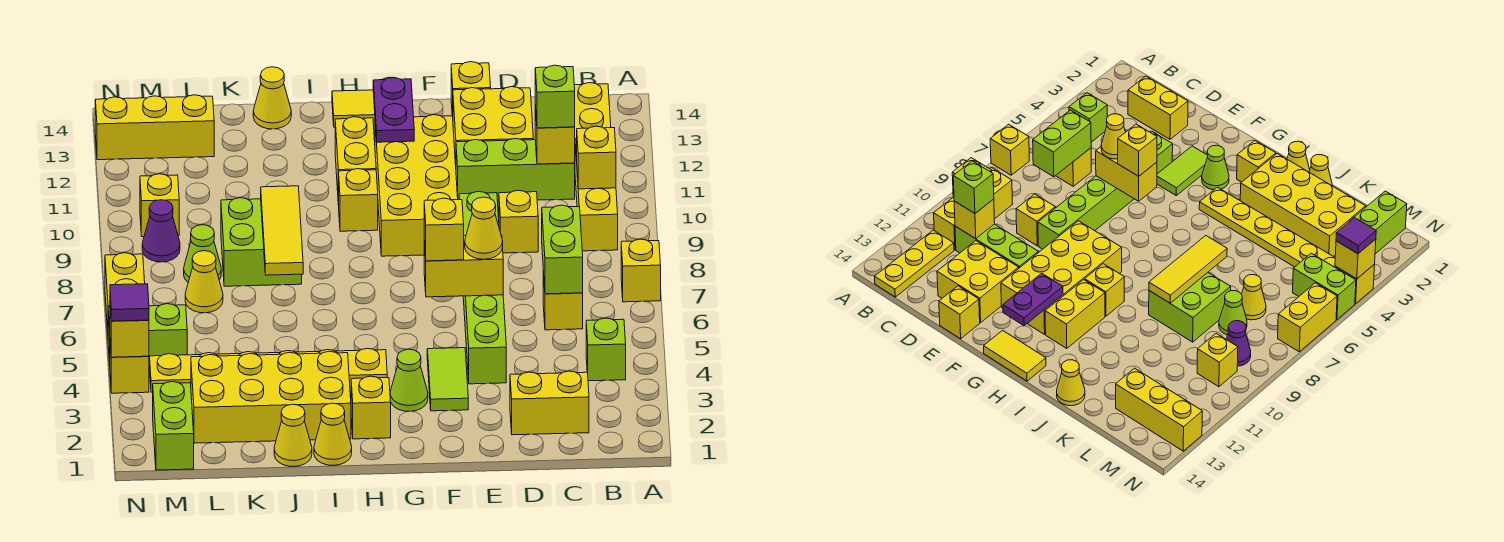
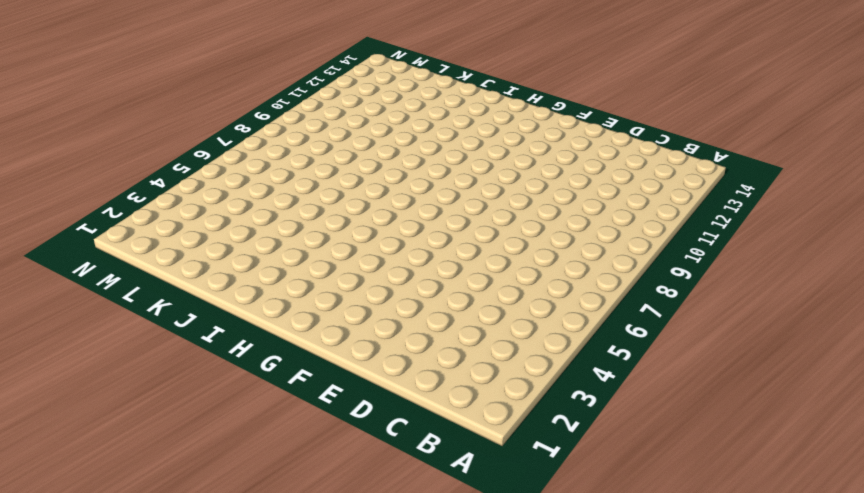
none -> yellow brick A7 level 1
none -> lime brick B4 level 1
none -> yellow brick B9:B11 level 1
none -> yellow plate B12:B14 level 1

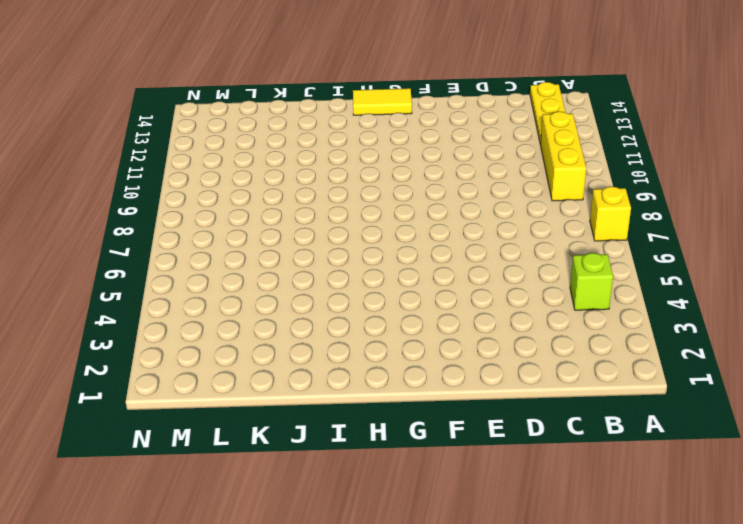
none -> yellow brick C2:D2 level 1
none -> yellow brick C6 level 1
none -> lime brick C11:E11 level 1
none -> yellow brick D9 level 1

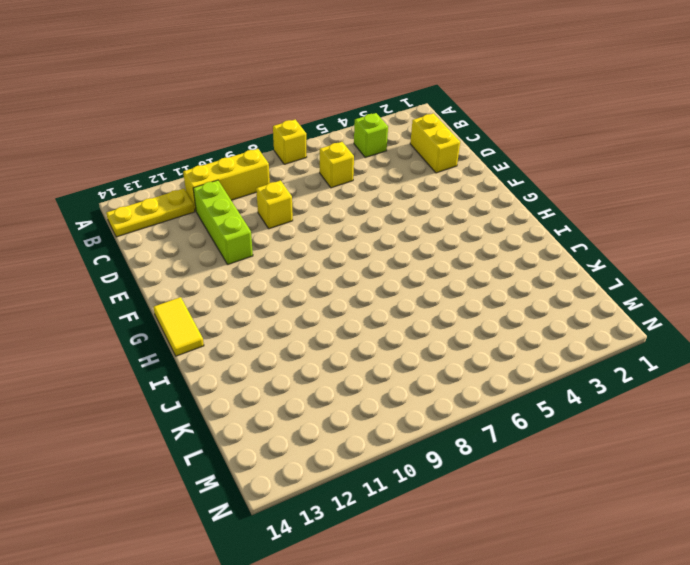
none -> yellow brick D12:E13 level 1
none -> lime brick E4:E9 level 1
none -> yellow brick E14 level 1
none -> lime tile F3:F4 level 1

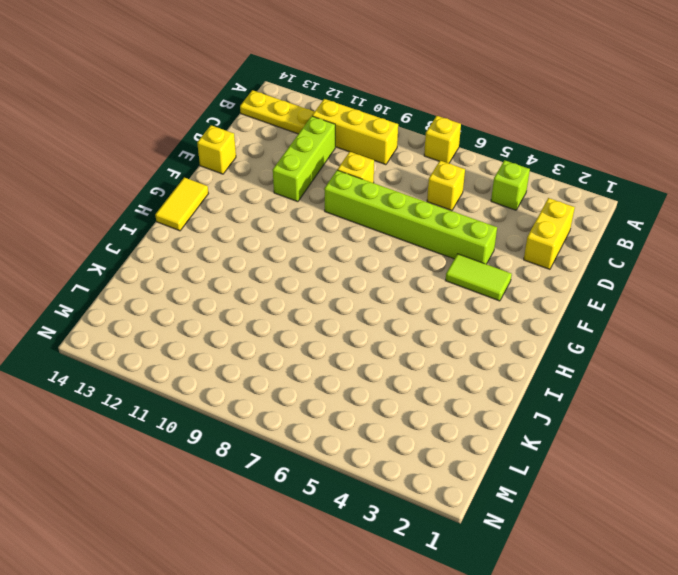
none -> yellow brick D12:E13 level 1
none -> yellow brick F9:G12 level 1
none -> lime cone G3 level 1
none -> yellow brick H2 level 1

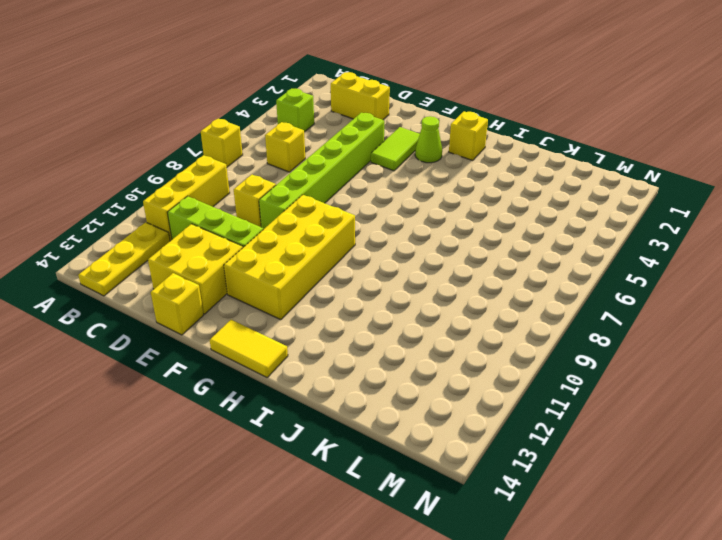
none -> yellow plate H4:M4 level 1
none -> yellow brick H10 level 1
none -> yellow brick H11:H12 level 1
none -> yellow cone I1 level 1

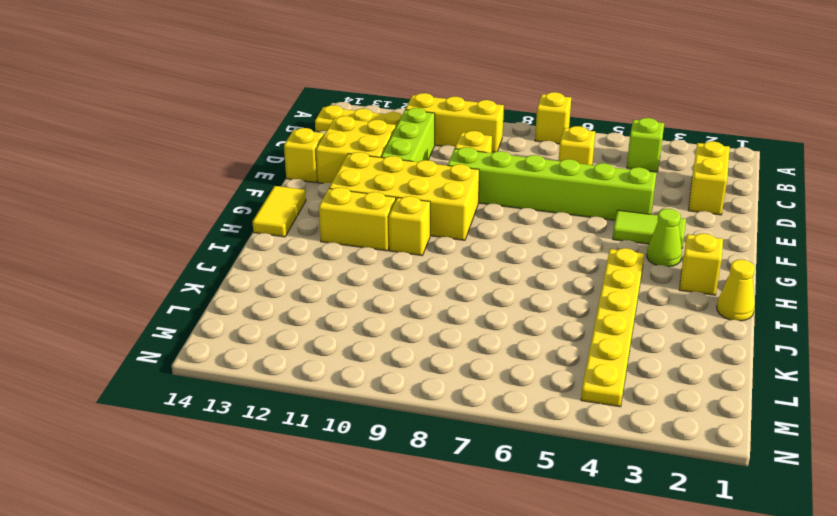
none -> yellow brick I2:L3 level 1
none -> yellow cone J1 level 1
none -> lime brick J8:K9 level 1
none -> yellow cone J14 level 1

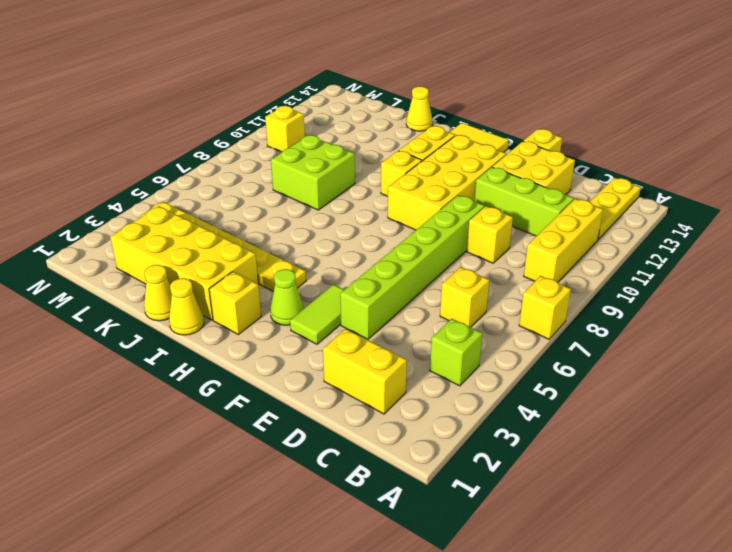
none -> yellow cone L7 level 1
none -> lime cone L8 level 1
none -> yellow brick L13:N13 level 1
none -> lime brick M1:M2 level 1

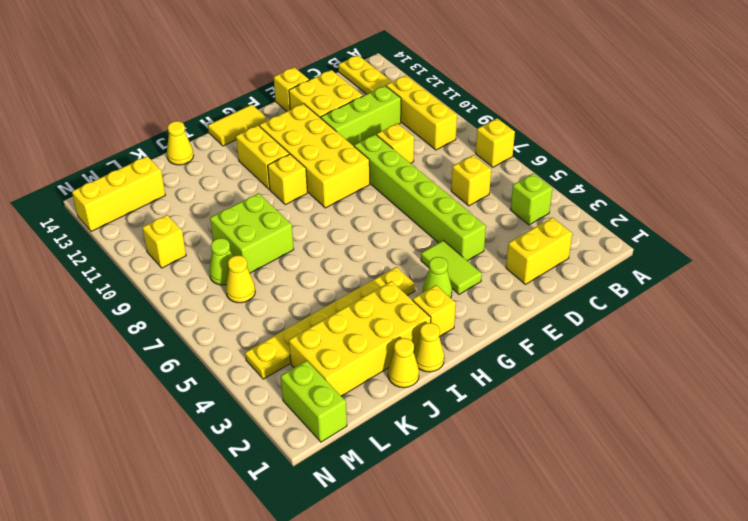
none -> lime brick M5:N5 level 1
none -> purple cone M9 level 1
none -> yellow brick N4 level 1
none -> yellow brick N6:N7 level 1

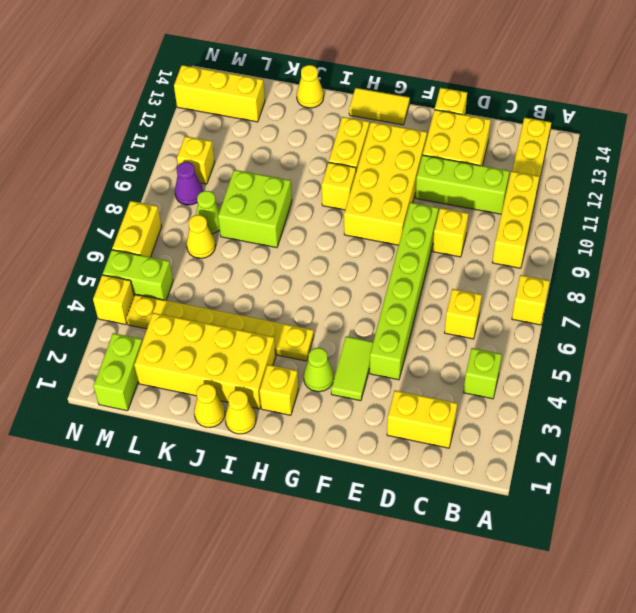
none -> yellow brick B10 level 2
none -> lime brick C6:C7 level 2
none -> yellow brick C11 level 2
none -> yellow brick E6:F6 level 2

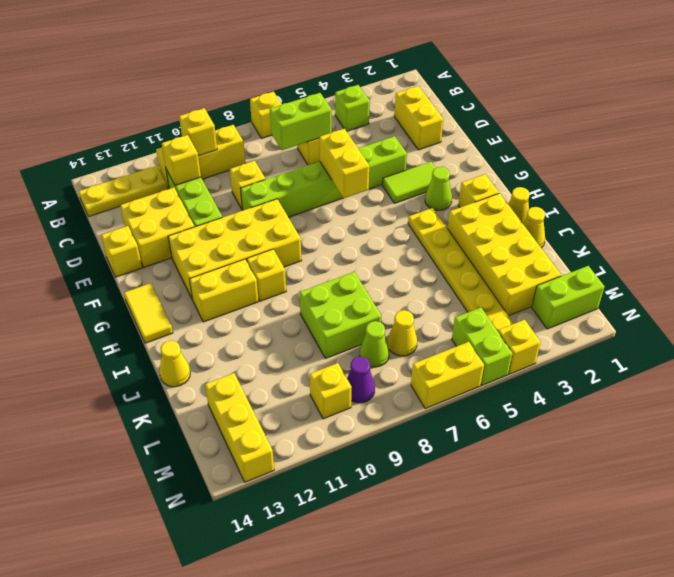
none -> purple plate G12:G13 level 2
none -> yellow tile J7:J9 level 2
none -> yellow brick N4 level 2
none -> lime brick C11 level 3

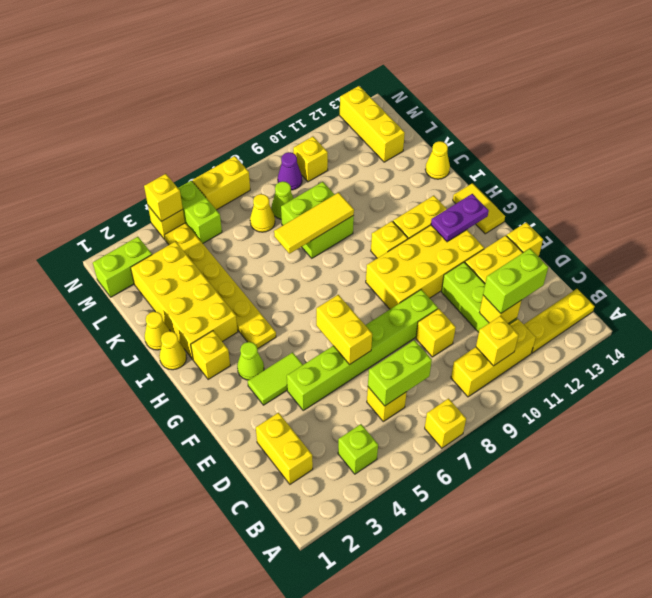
lime brick C11:C12 level 3 -> lime brick C11 level 3
none -> yellow cone E6 level 3
none -> yellow brick F6 level 3
none -> purple tile N4 level 3

